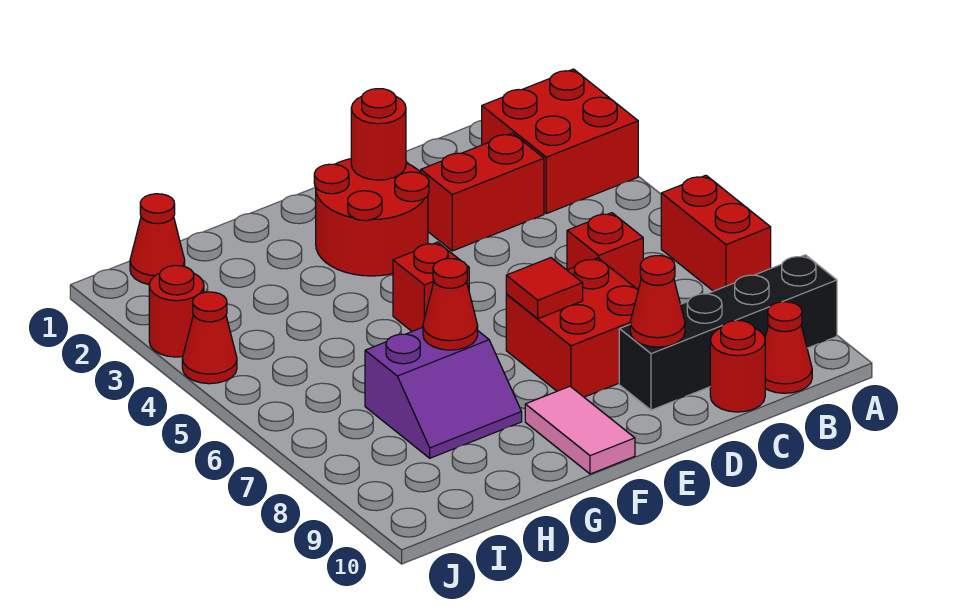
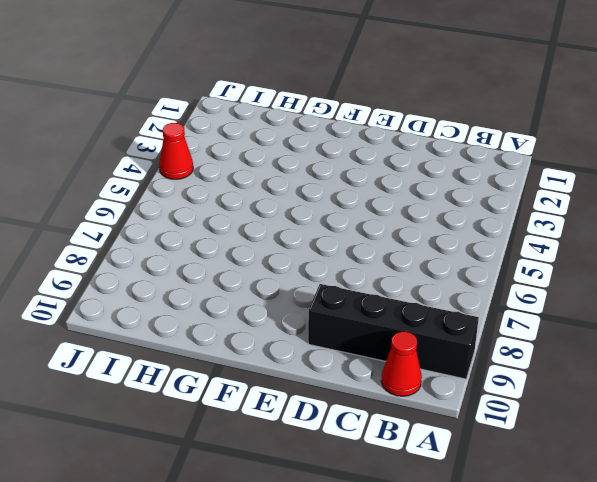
none -> red brick A2:B3 level 1
none -> red brick A6:A7 level 1
none -> red brick C3:D3 level 1

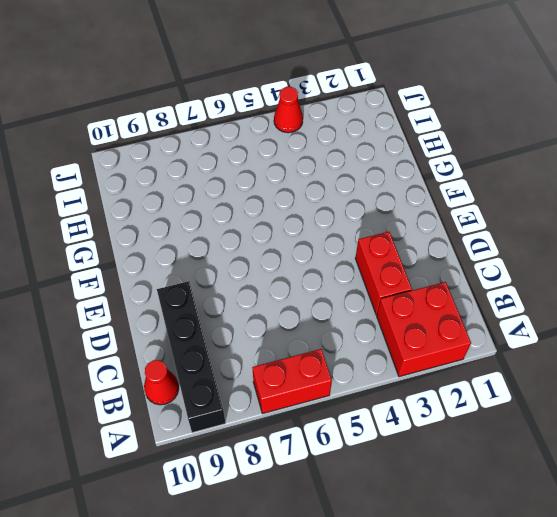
none -> red brick C6 level 1
none -> red round brick C10 level 1
none -> red brick D7:E8 level 1

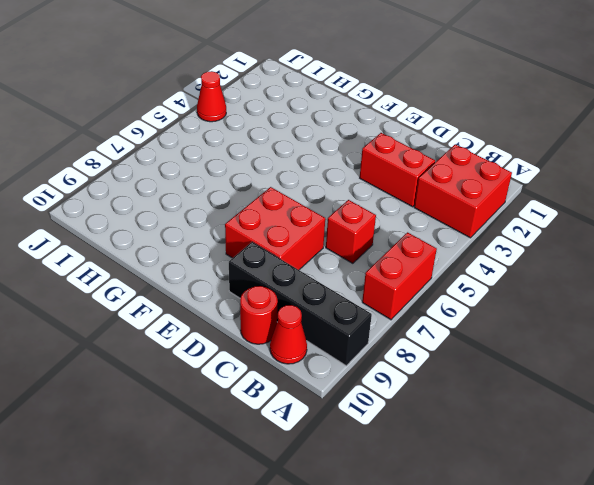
none -> red round brick E2:F3 level 1
none -> red brick F5 level 1
none -> pink tile F9:F10 level 1

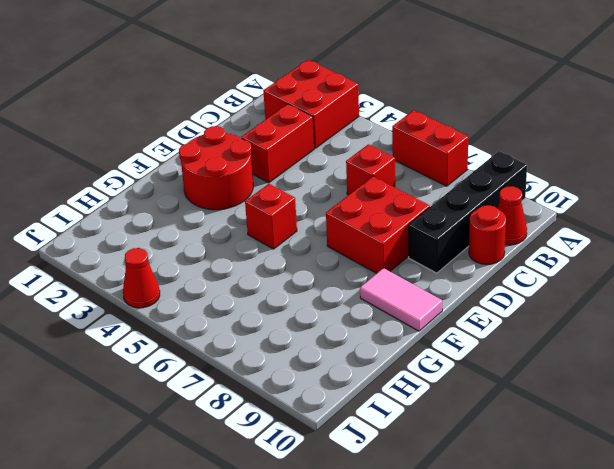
none -> purple slope G7:H8 level 1 top 7
none -> red cone I1 level 1
none -> red round brick J3 level 1

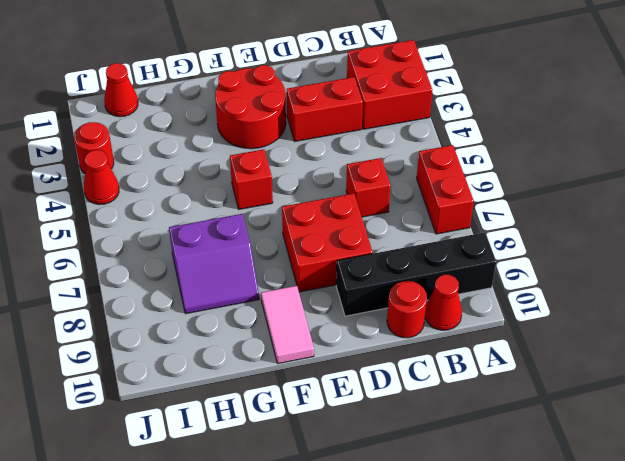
none -> red cone D9 level 2
none -> red round brick E2 level 2
none -> red tile E7 level 2

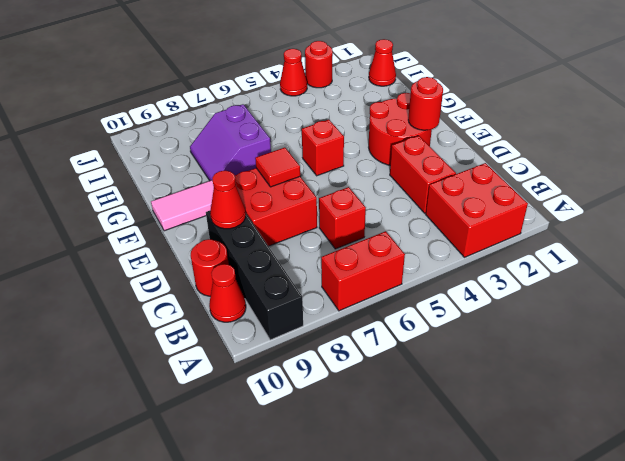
none -> red cone G7 level 2

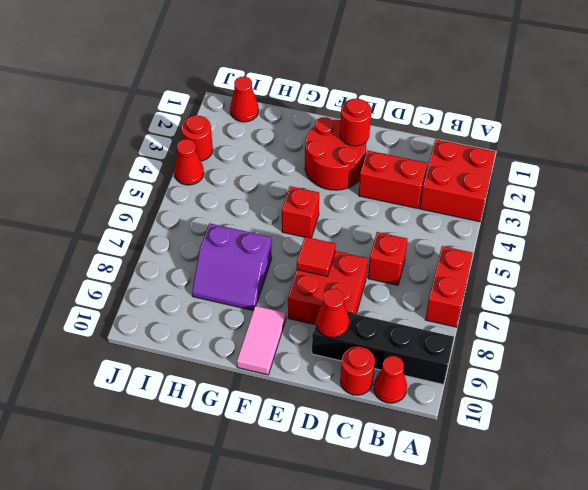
none -> red cone G7 level 2

